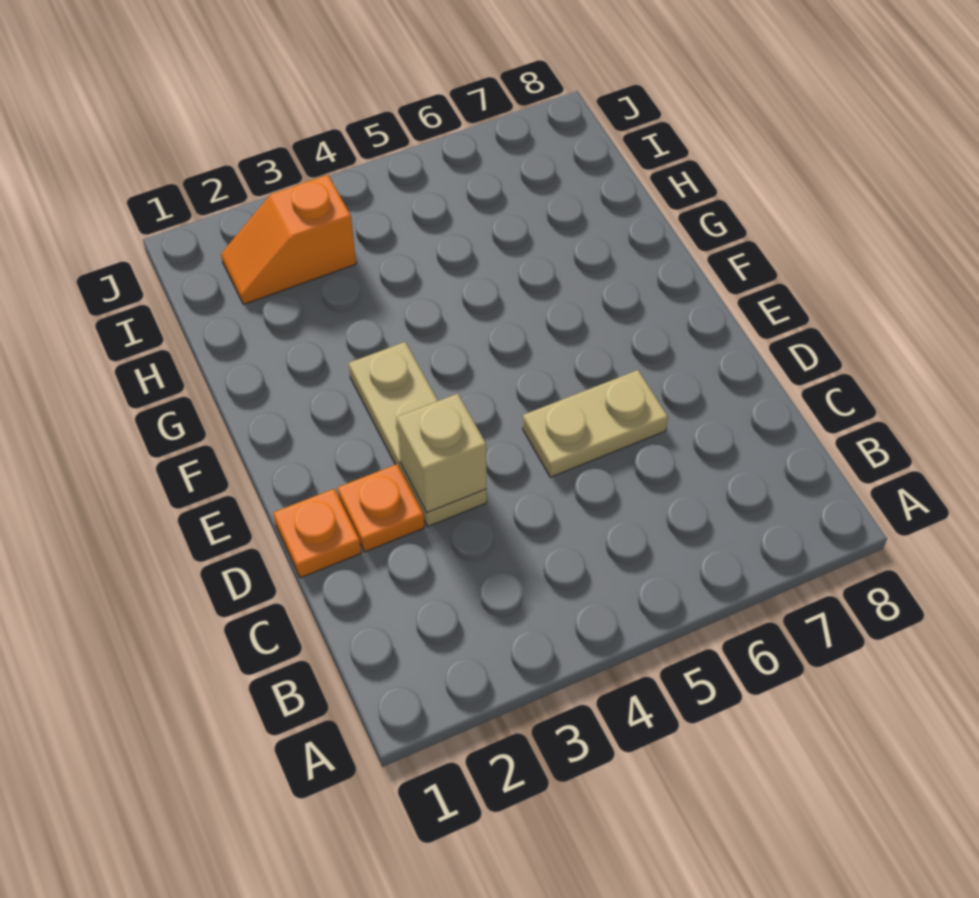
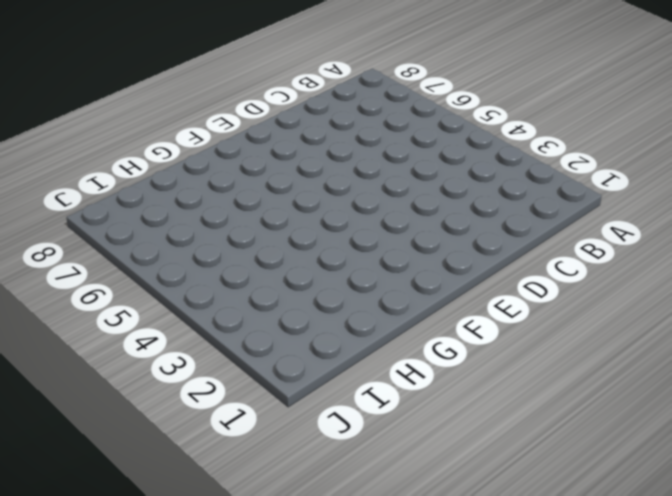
none -> orange plate D1 level 1
none -> orange plate D2 level 1

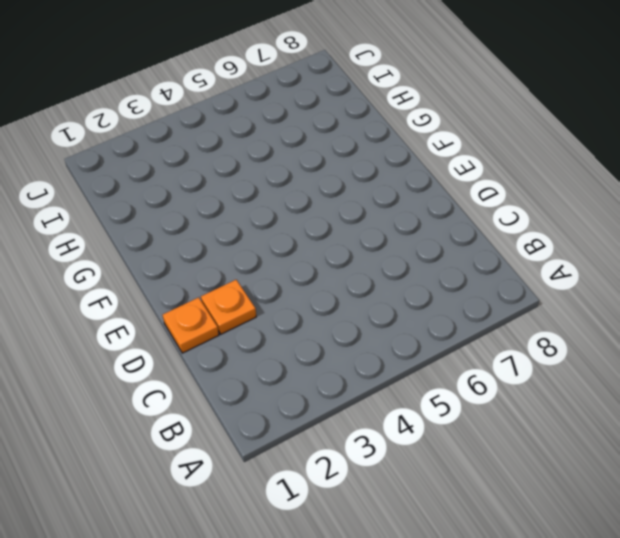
none -> tan plate D3:F3 level 1
none -> tan plate D5:D6 level 1

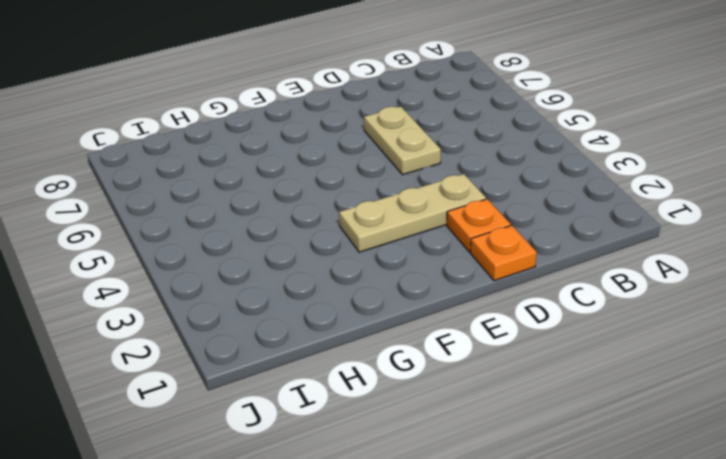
none -> orange slope I2:I3 level 1 top 3
none -> tan brick D3 level 2

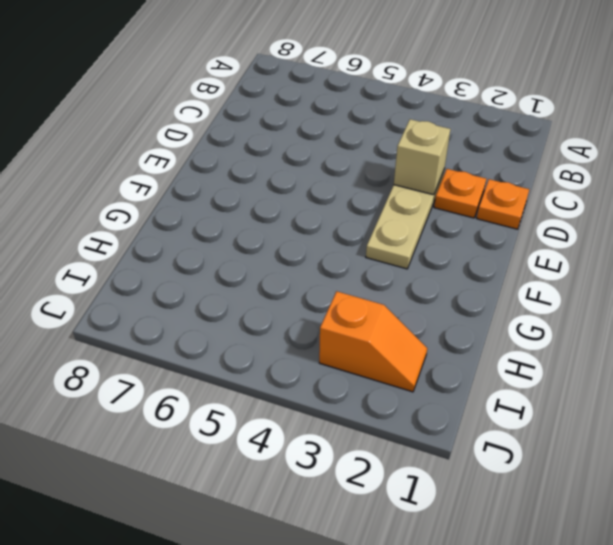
none -> tan plate D5:D6 level 1

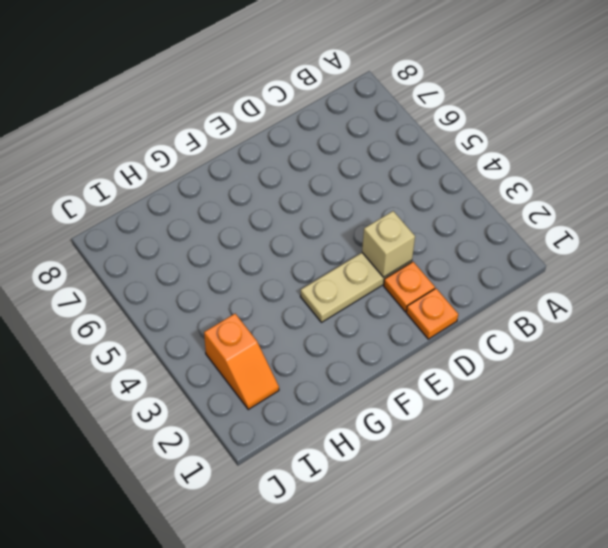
none -> tan plate D5:D6 level 1

